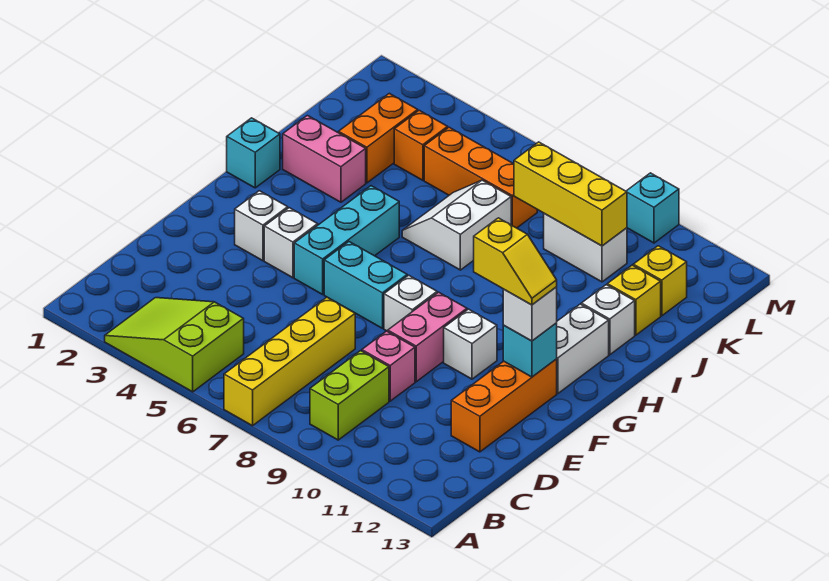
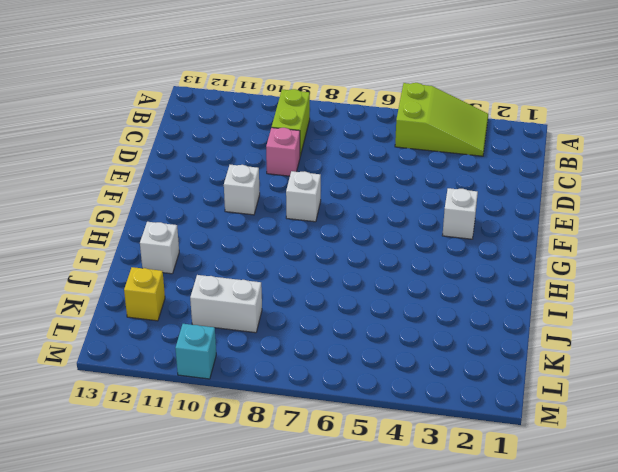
none -> yellow brick A7:D7 level 1
none -> orange brick D12:F12 level 1
none -> pink brick E9:F9 level 1

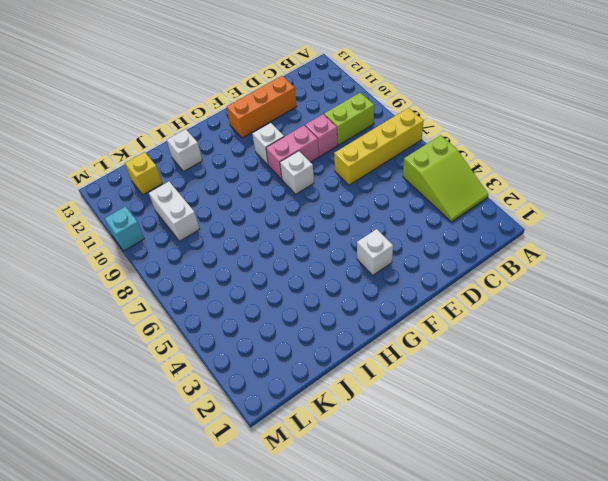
none -> white brick F4 level 1
none -> cyan brick F5:H5 level 1
none -> cyan brick F6:F7 level 1

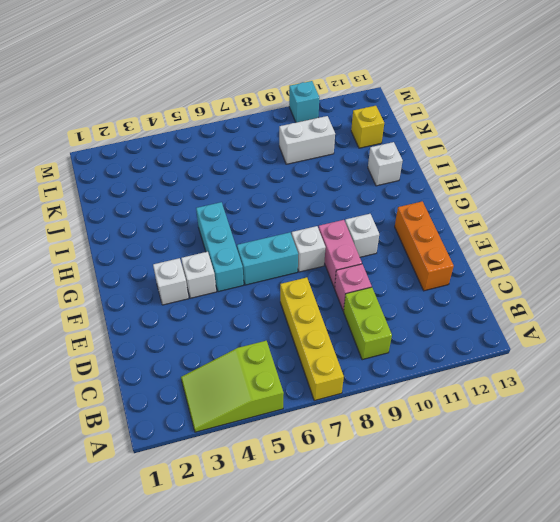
none -> white brick G12:H12 level 1
none -> cyan brick H1 level 1
none -> pink brick I2:I3 level 1

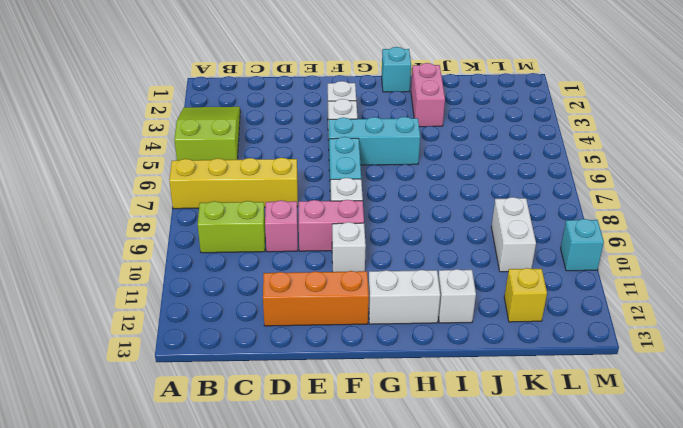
none -> white slope I6:J7 level 1 top 7
none -> orange brick J3:K3 level 1
none -> yellow brick J12 level 1

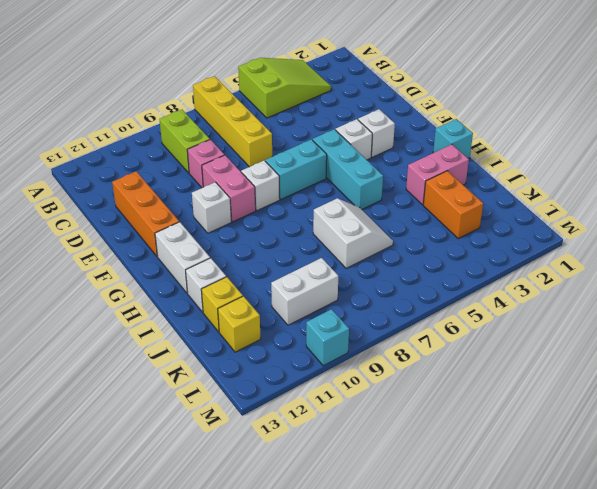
none -> orange brick K4 level 1
none -> orange brick K5:K7 level 1
none -> cyan brick F12 level 2

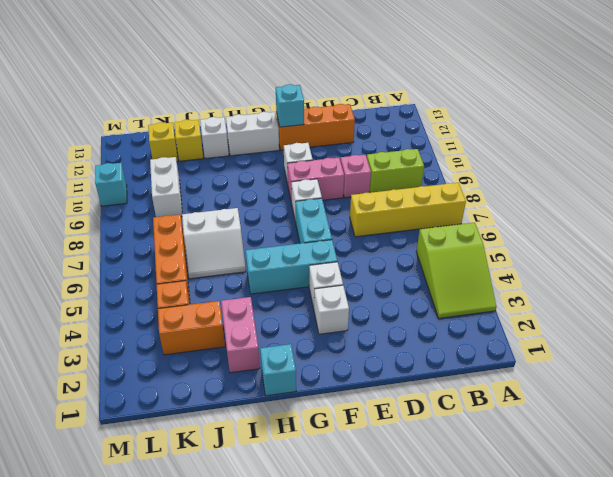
none -> yellow brick K8:K10 level 2
none -> white brick F12 level 3
none -> yellow slope F11:F12 level 4 top 11

